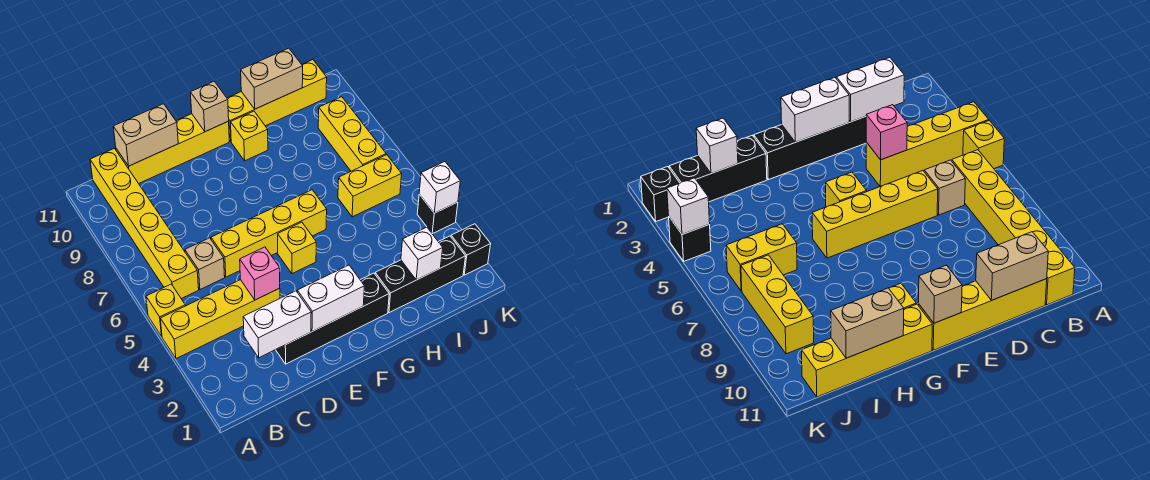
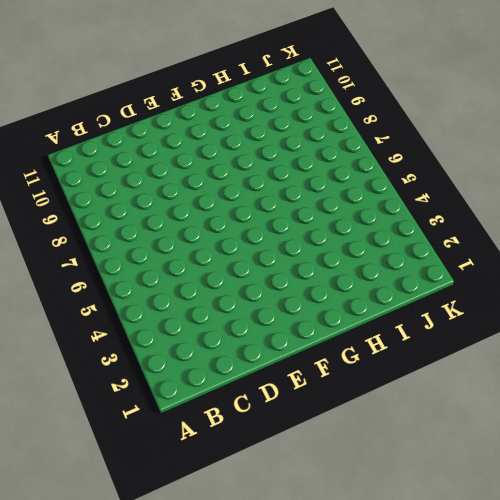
none -> yellow brick A4:D4 level 1
none -> yellow brick A5 level 1
none -> yellow brick B6:B11 level 1

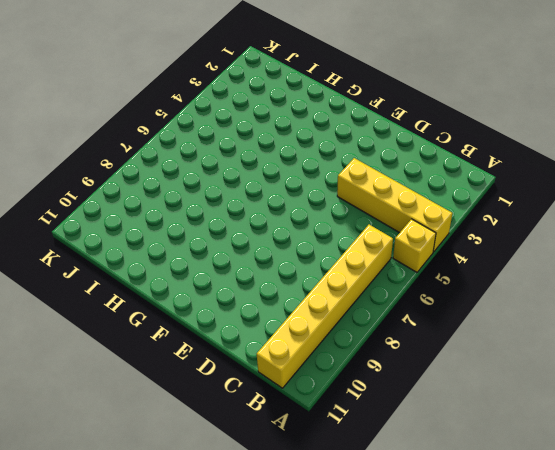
none -> tan brick C6 level 1
none -> yellow brick C11:F11 level 1
none -> black brick D2:G2 level 1

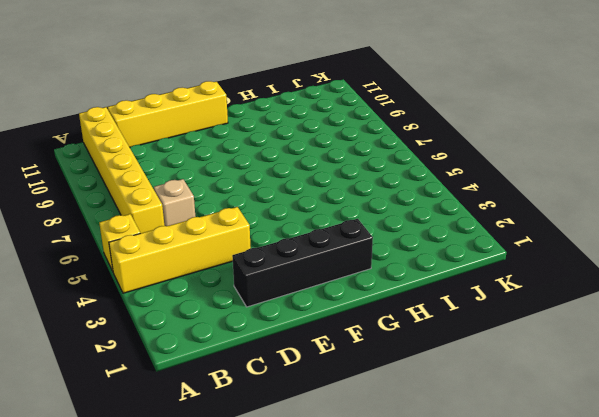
none -> yellow brick D6:G6 level 1
none -> yellow brick F5 level 1
none -> yellow brick G10 level 1

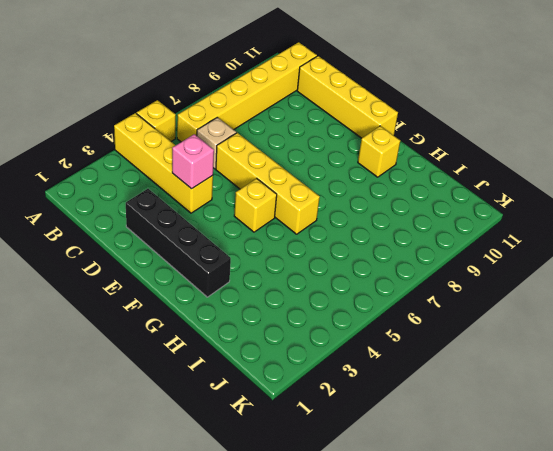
none -> yellow brick G11:J11 level 1
none -> black brick H2:J2 level 1
none -> yellow brick I6:J6 level 1

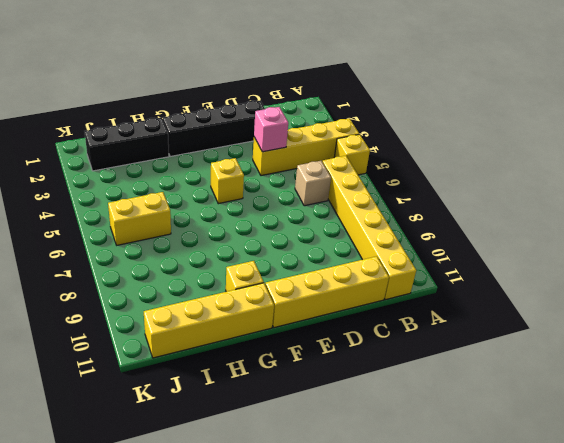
none -> yellow brick D6:G6 level 1
none -> yellow brick J7:J9 level 1
none -> black brick K2 level 1

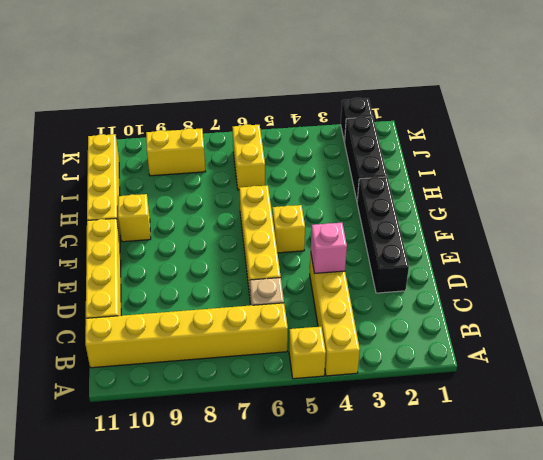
yellow brick J8:J9 level 1 -> yellow brick J7:J9 level 1
none -> black brick K4 level 1
none -> white brick C2:D2 level 2
none -> tan brick C11:D11 level 2

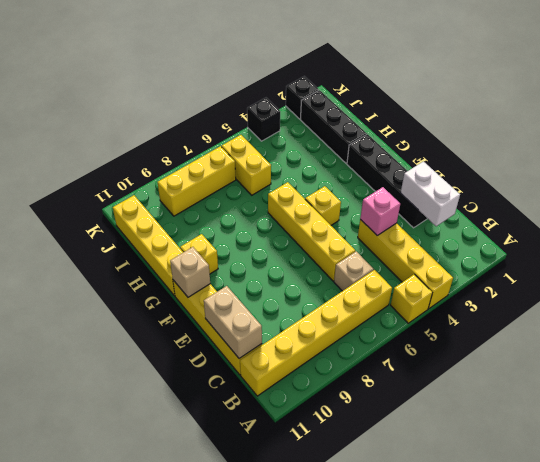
none -> white brick E2:F2 level 2
none -> tan brick H11:I11 level 2
none -> white brick I2 level 2

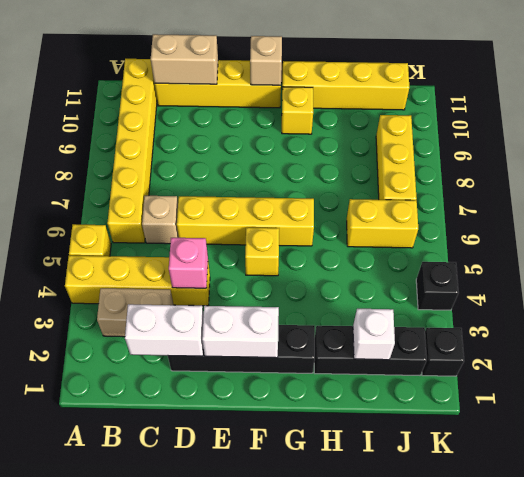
tan brick B3:C3 level 1 -> tan brick H11:I11 level 2
none -> white brick K4 level 2

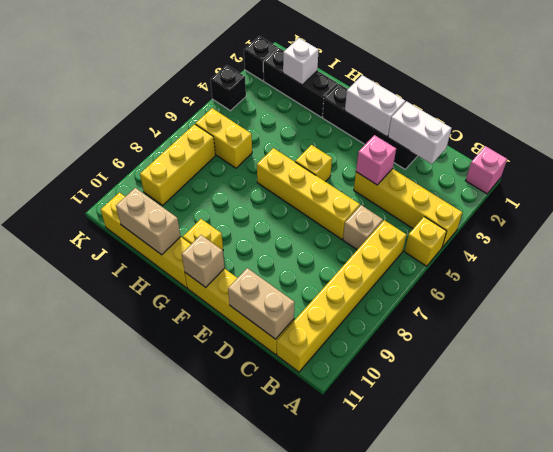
pink brick A1 level 1 -> none
none -> white brick K4 level 2

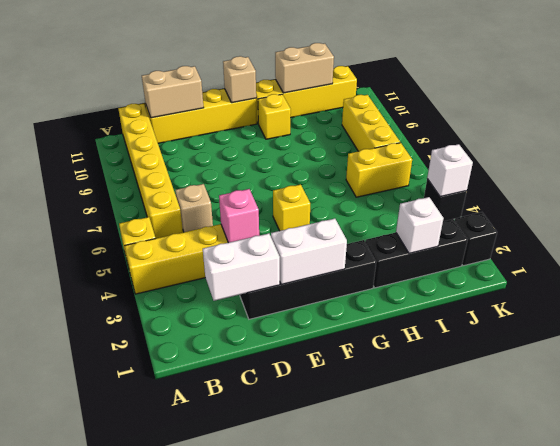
none -> yellow brick D6:G6 level 1

